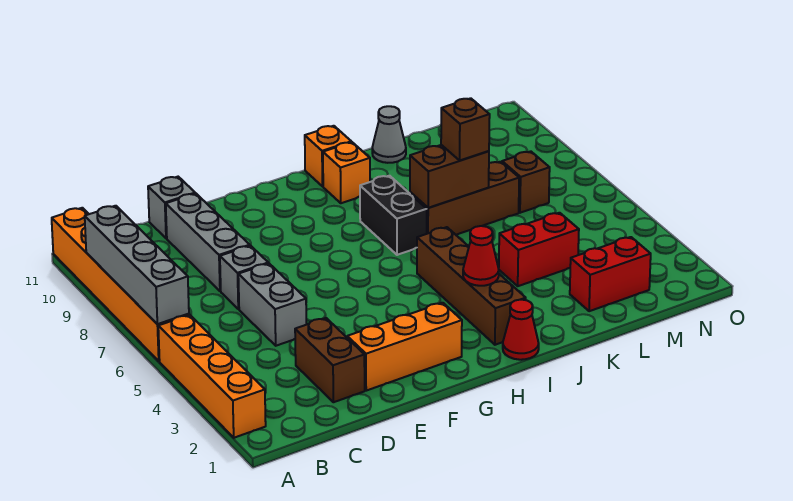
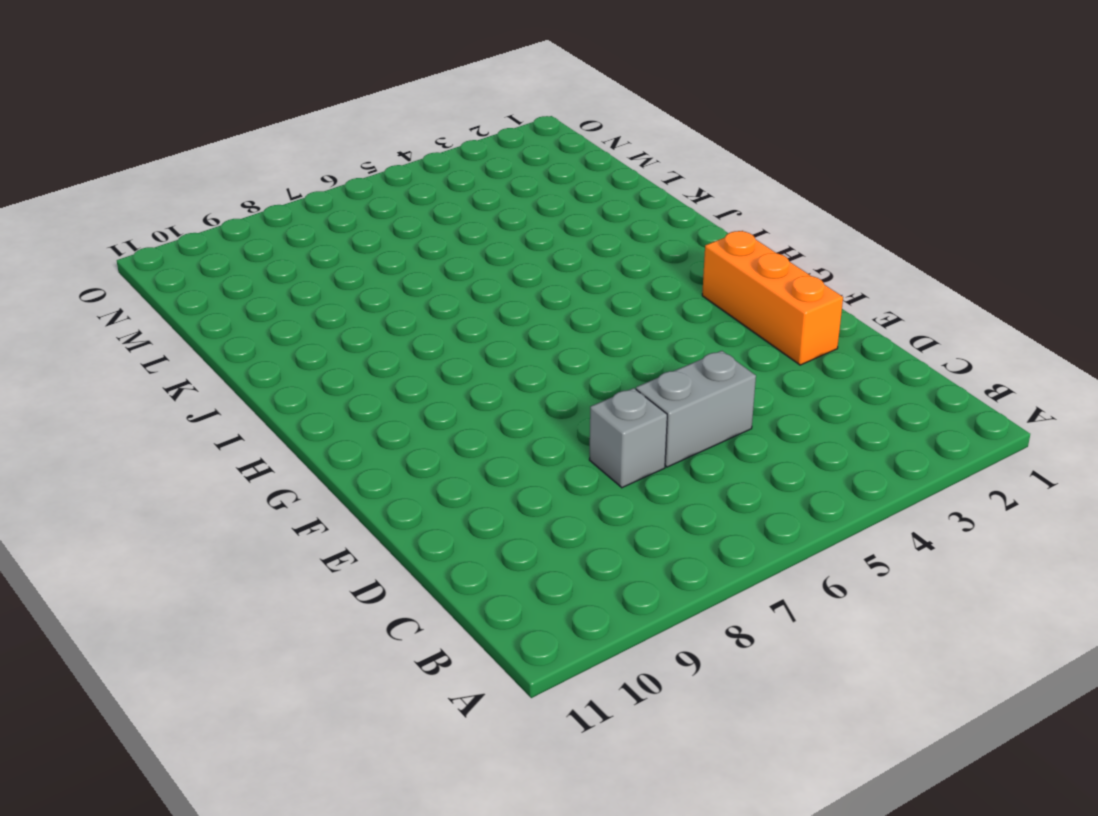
none -> orange brick A2:A5 level 1
none -> orange brick A6:A11 level 1
none -> brown brick D2:D3 level 1

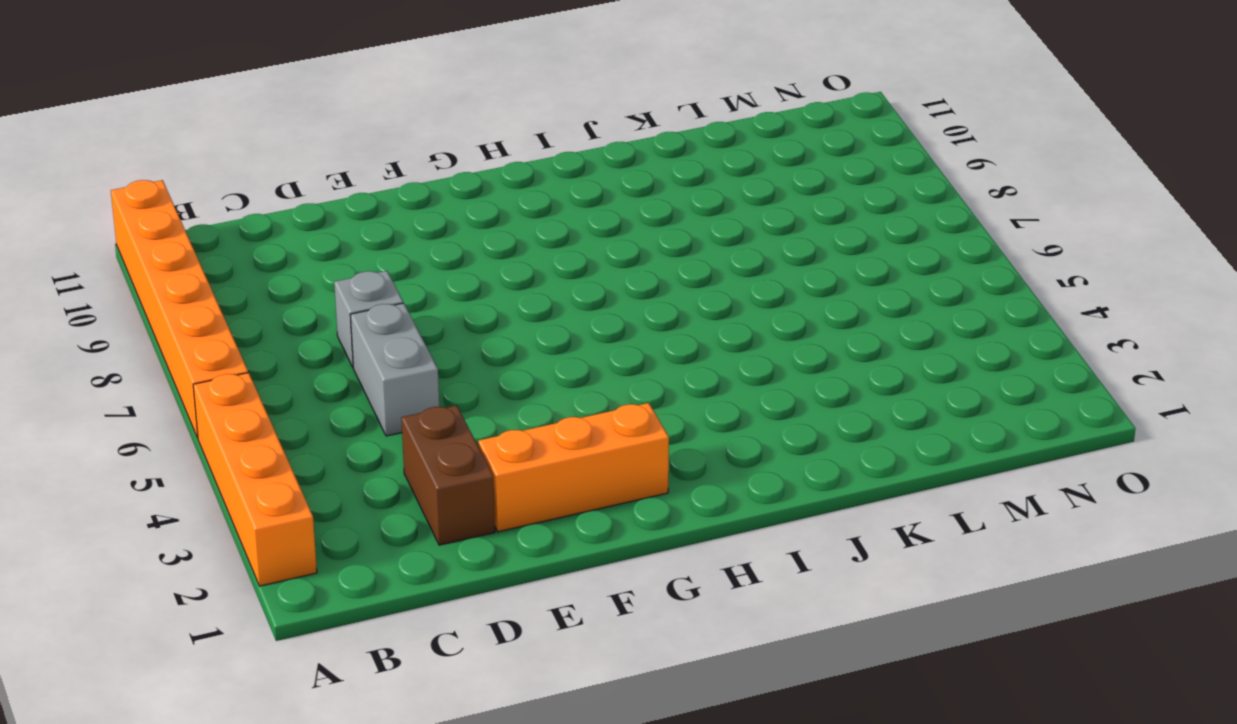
none -> grey brick D8:D10 level 1
none -> grey brick D11 level 1
none -> red cone I1 level 1

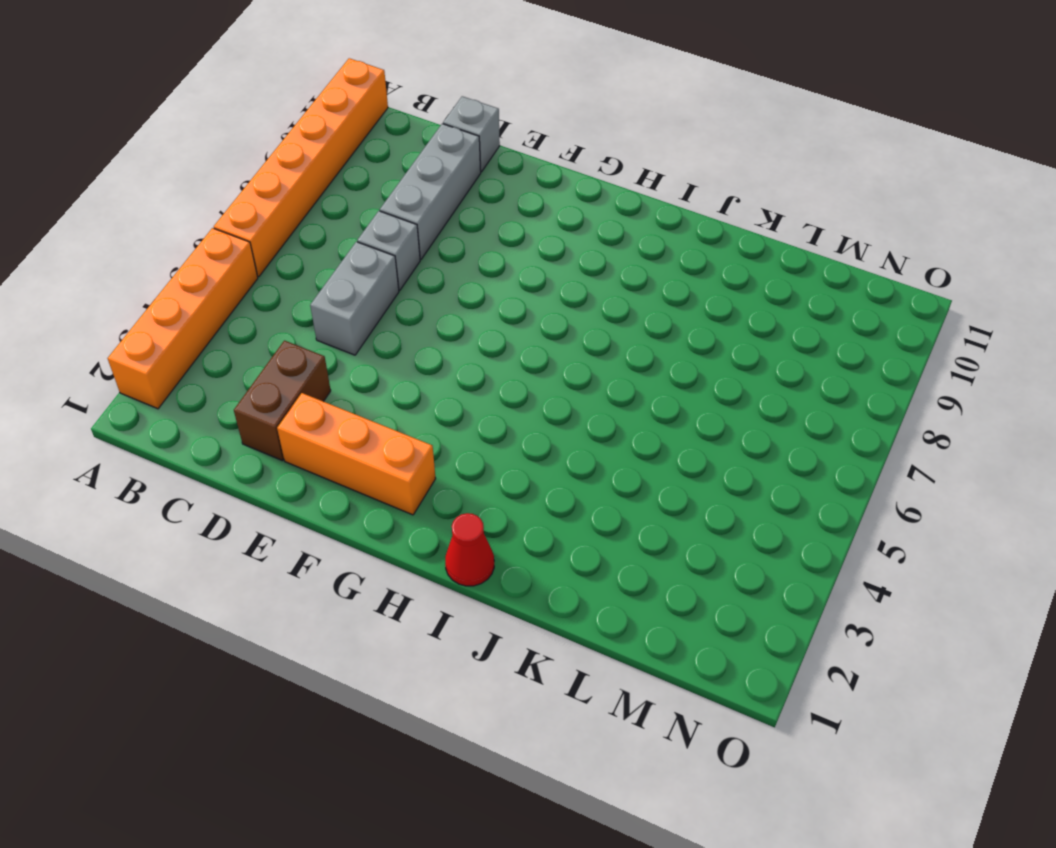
none -> brown brick I2:I5 level 1
none -> black brick I7:I8 level 1
none -> orange brick I10 level 1

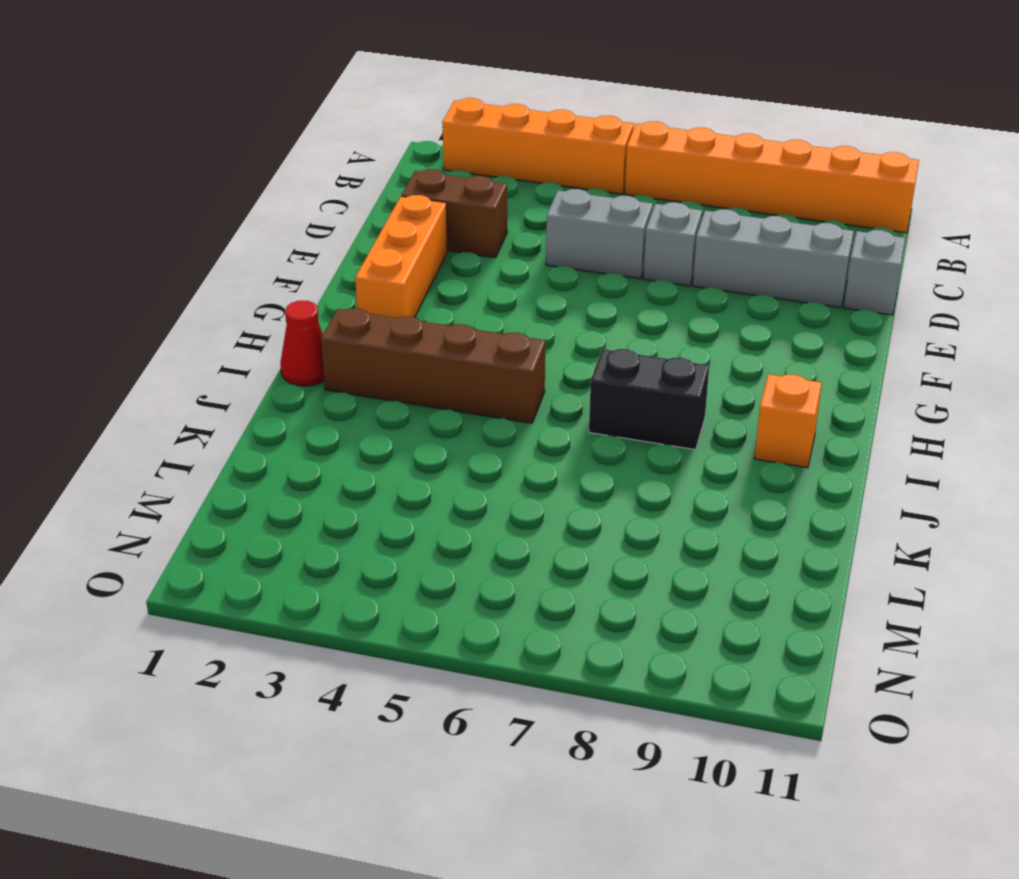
none -> orange brick I11 level 1
none -> brown brick J7:L7 level 1
none -> red brick K4:L4 level 1

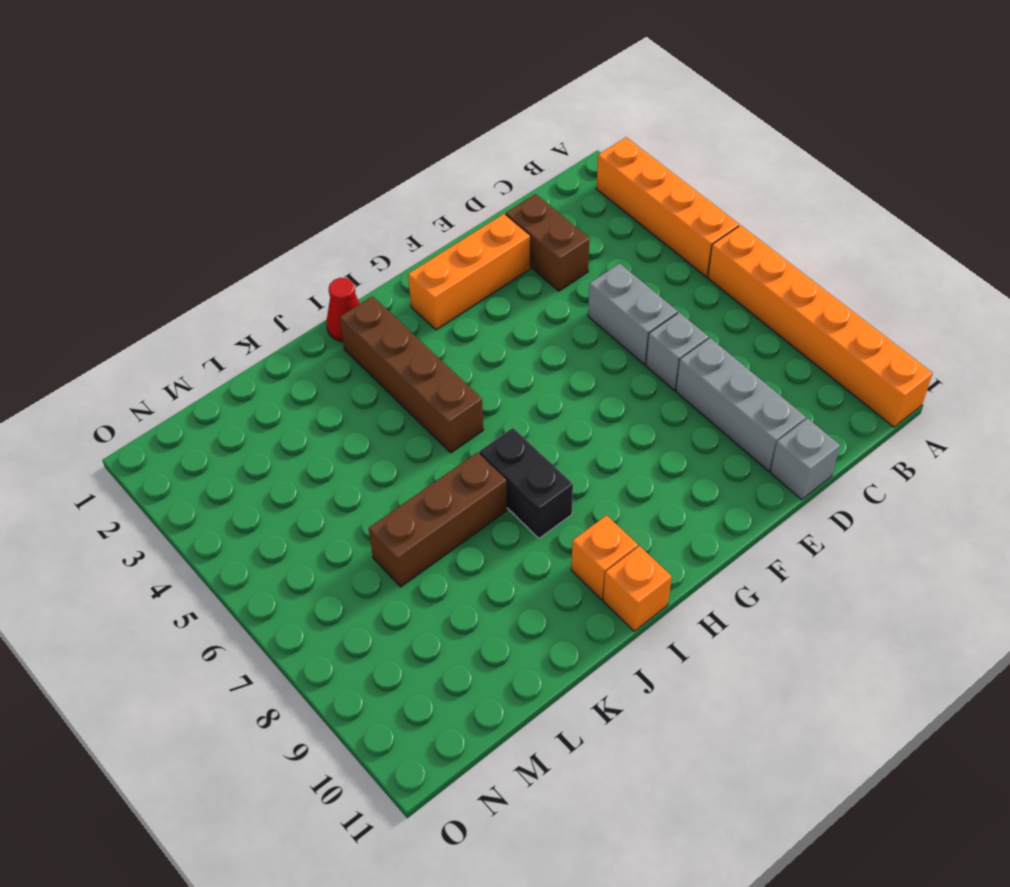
none -> red brick K4:L4 level 1
none -> grey cone K11 level 1
none -> red brick L2:M2 level 1

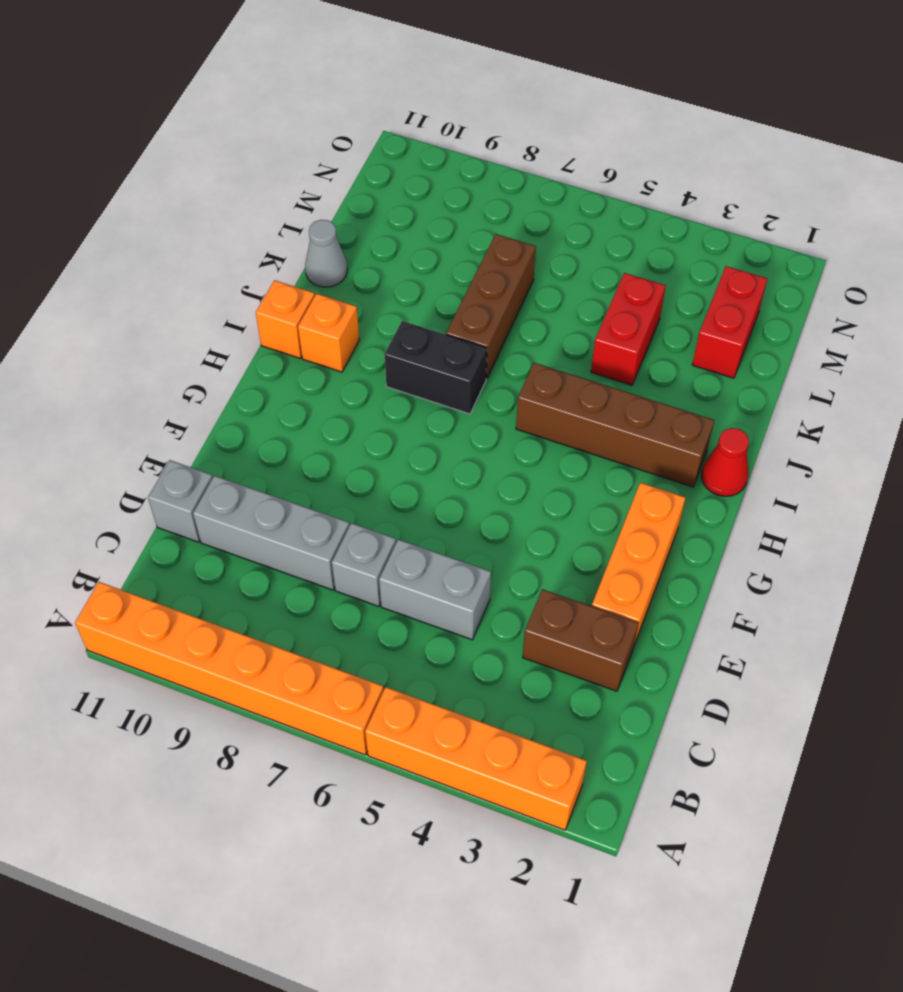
none -> brown brick M7 level 1
none -> grey brick A6:A9 level 2
none -> red cone I3 level 2

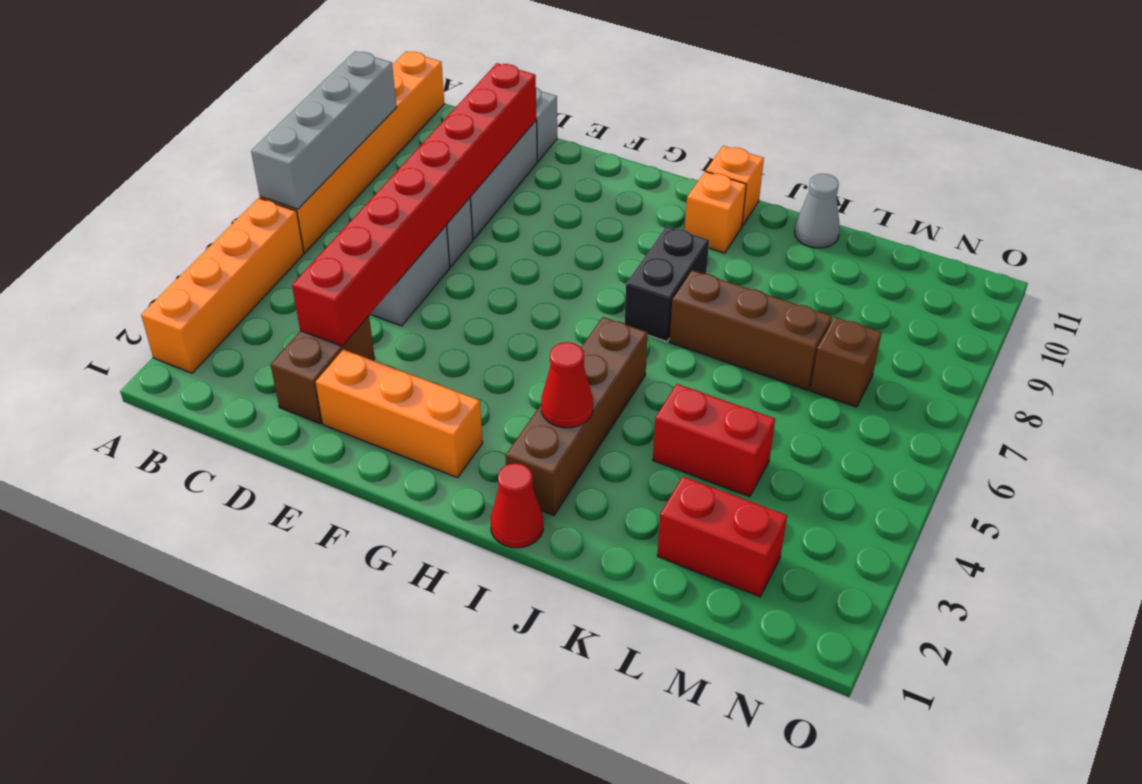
red brick D3:D10 level 2 -> none
none -> brown brick J7:K7 level 2
none -> brown brick K7 level 3

